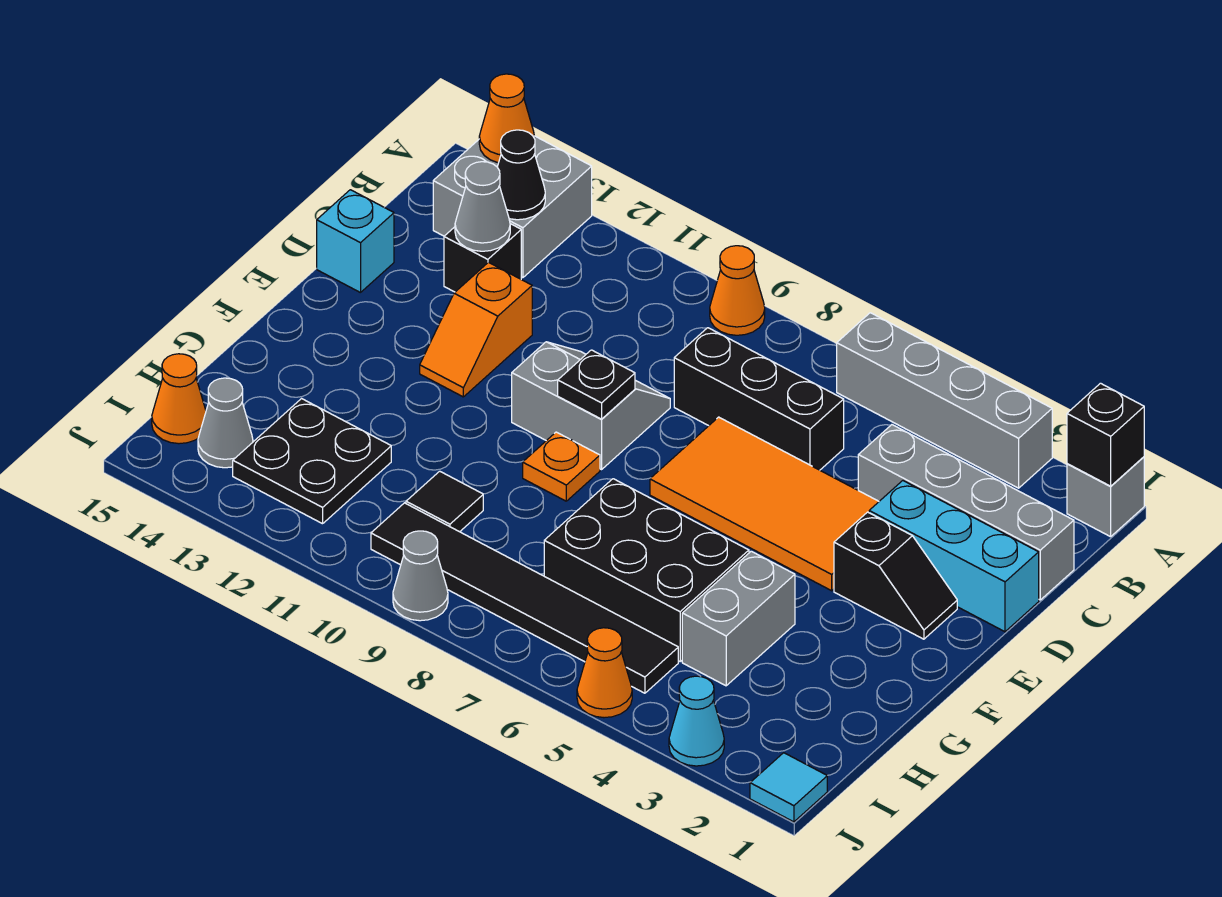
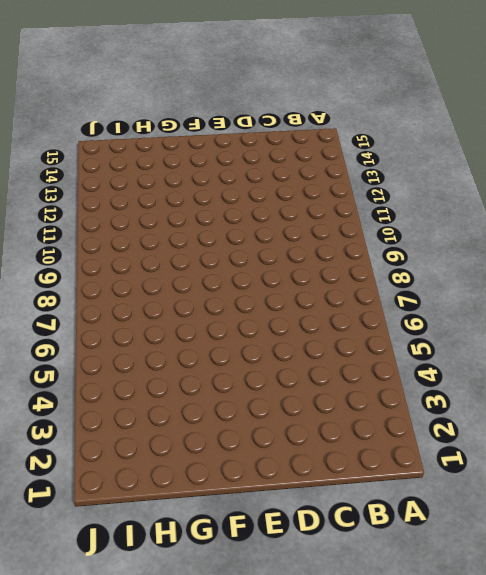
none -> grey brick A1 level 1
none -> grey brick A3:A6 level 1
none -> orange cone A9 level 1
none -> grey brick A13:B14 level 1

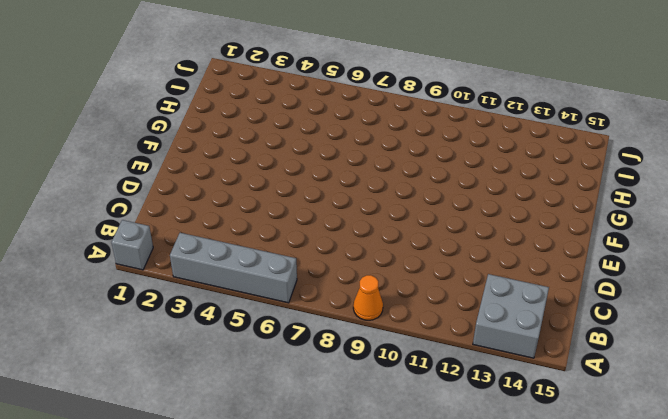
none -> grey brick C1:C4 level 1
none -> black brick C6:C8 level 1
none -> black brick C13 level 1
none -> cyan brick D1:D3 level 1

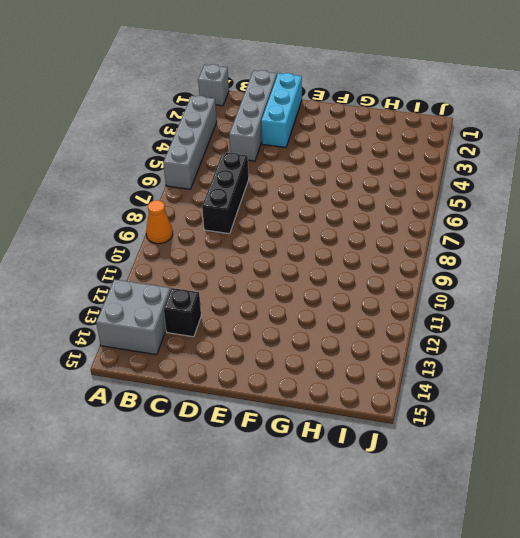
none -> orange tile D4:E7 level 1
none -> grey slope D9:E10 level 1 top E
none -> orange slope D12:E12 level 1 top D
none -> cyan brick D15 level 1

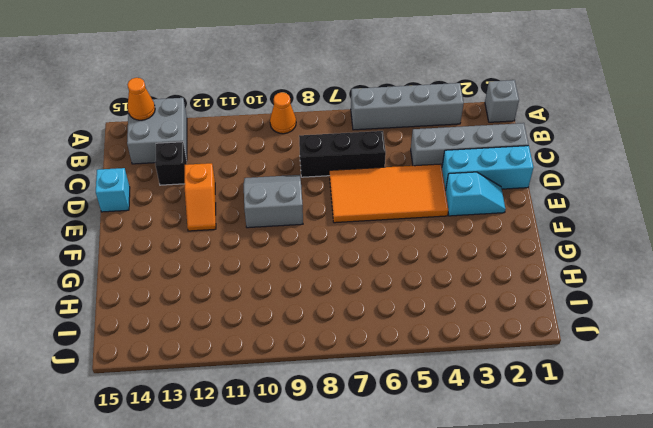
cyan slope E2:E3 level 1 top 3 -> black slope E2:E3 level 1 top 3
none -> orange plate F9 level 1
none -> grey brick G4:H4 level 1
none -> black brick G5:H7 level 1
none -> black tile H10 level 1

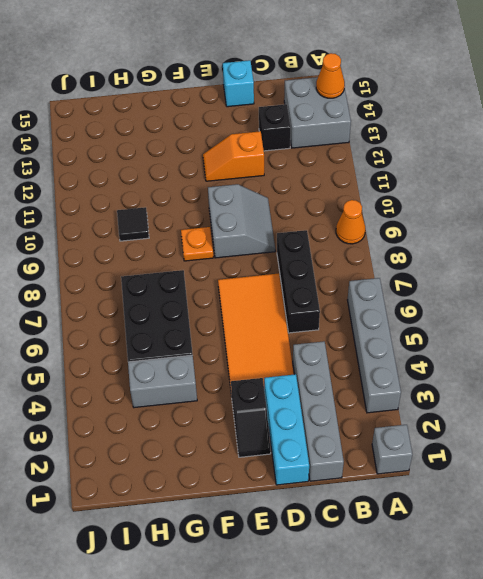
none -> black plate H12:I13 level 1
none -> black tile I5:I10 level 1
none -> grey cone I14 level 1
none -> orange cone I15 level 1

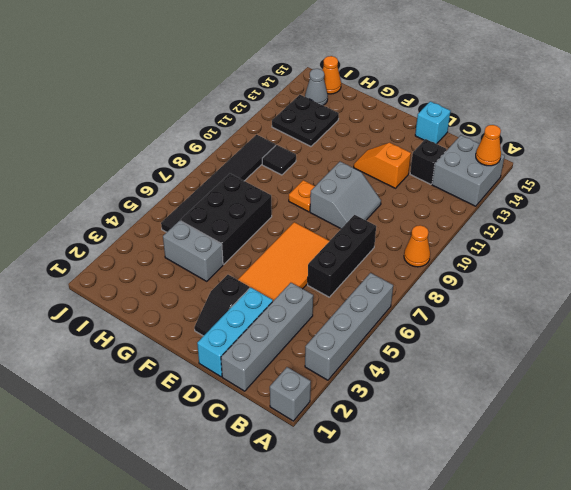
none -> cyan tile J1 level 1
none -> cyan cone J3 level 1
none -> orange cone J5 level 1
none -> grey cone J9 level 1

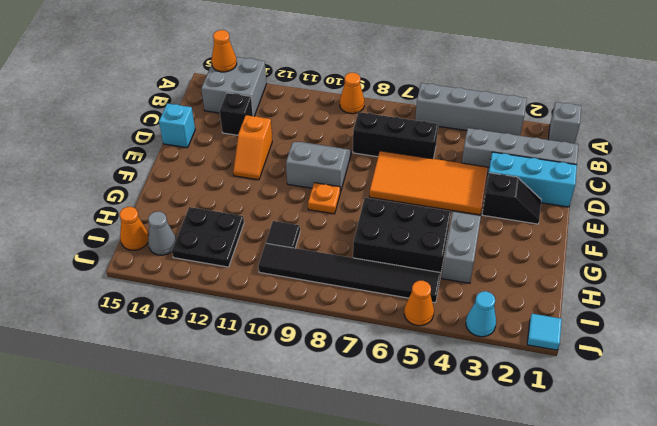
none -> grey cone J9 level 1
none -> black brick A1 level 2
none -> black cone B13 level 2
none -> grey cone C13 level 2

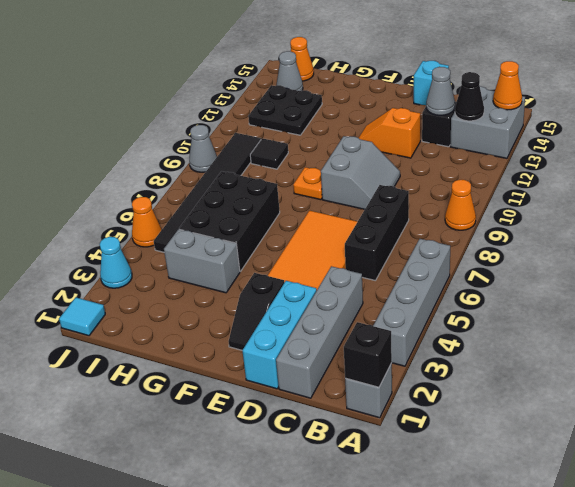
none -> black plate E9 level 2

